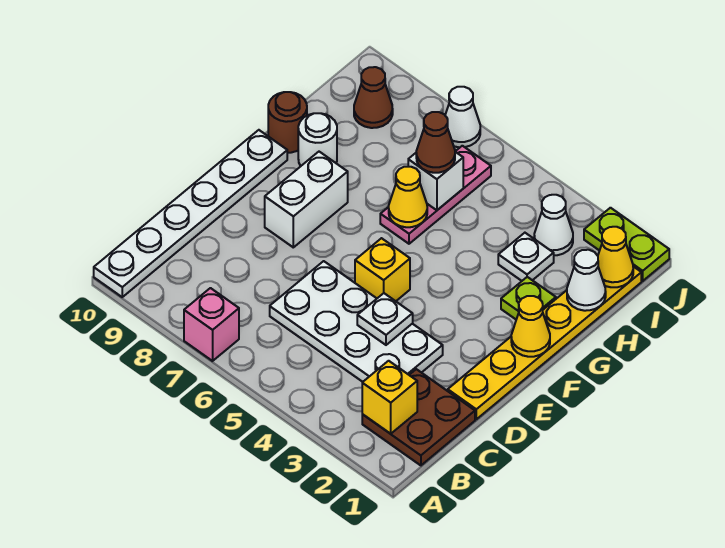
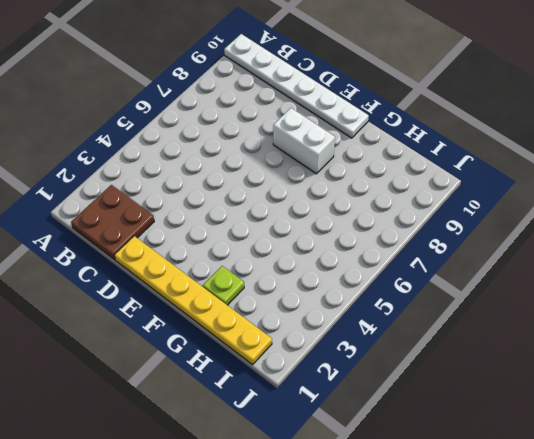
none -> pink brick A7 level 1
none -> white plate C3:D6 level 1
none -> yellow brick E5 level 1

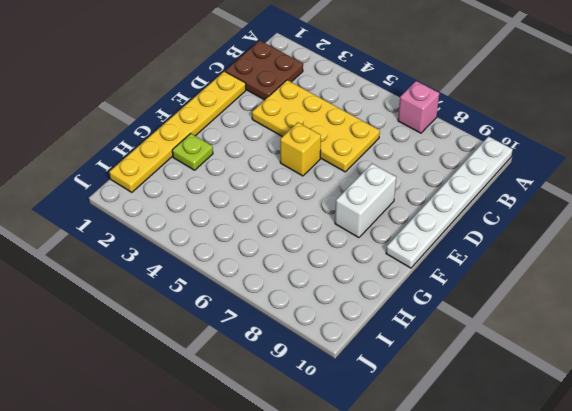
yellow plate C3:D6 level 1 -> white plate C3:D6 level 1
none -> pink plate G6:I6 level 1
none -> white round brick G9 level 1
none -> brown round brick G10 level 1

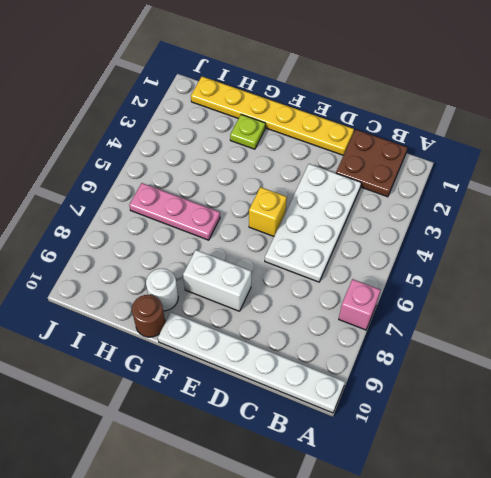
none -> white plate H3 level 1
none -> white cone I3 level 1
none -> brown cone I9 level 1

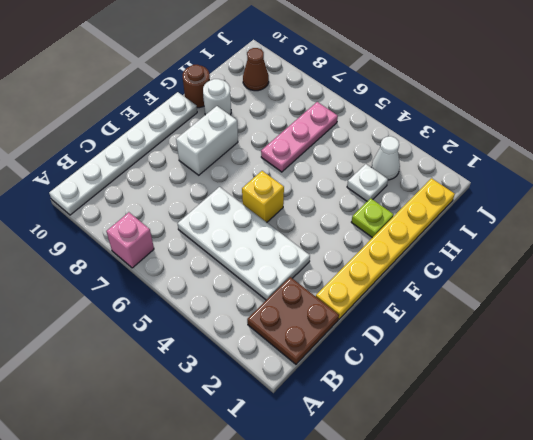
none -> lime plate J1:J2 level 1
none -> white cone J7 level 1
none -> yellow brick B2 level 2

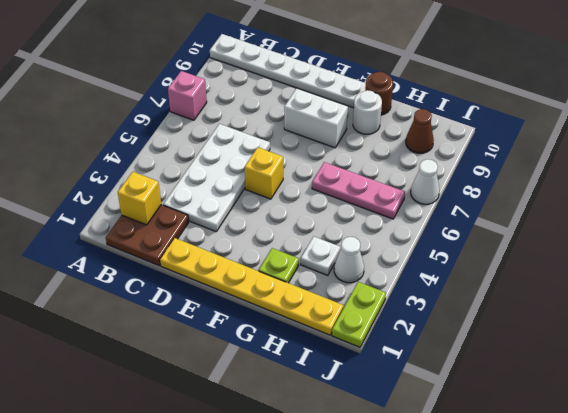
none -> white plate D4 level 2
none -> yellow cone F1 level 2
none -> yellow cone G6 level 2

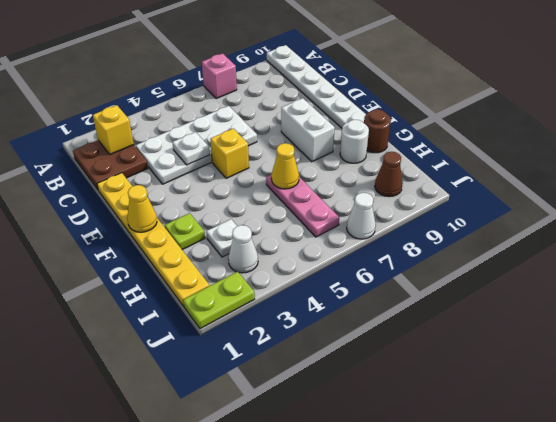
none -> white cone H1 level 2
none -> white brick H6 level 2
none -> yellow cone I1 level 2

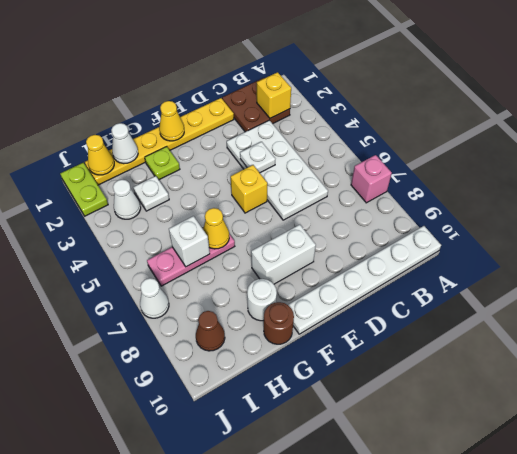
none -> brown cone H6 level 3

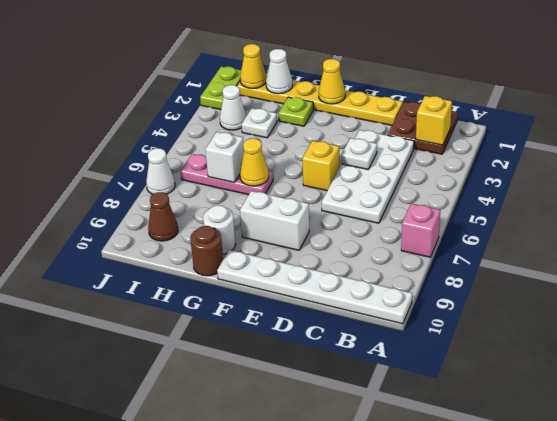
none -> brown cone H6 level 3

